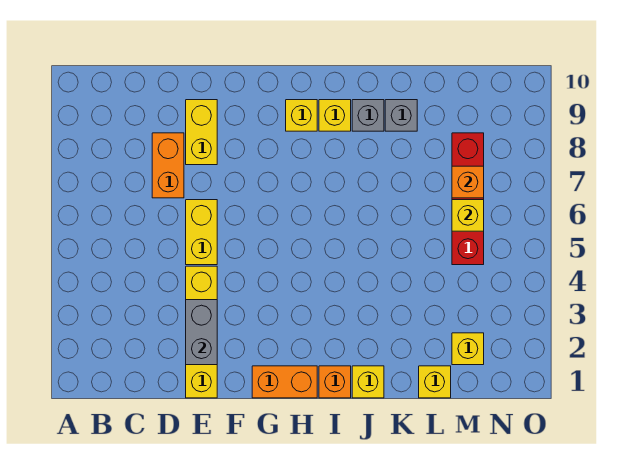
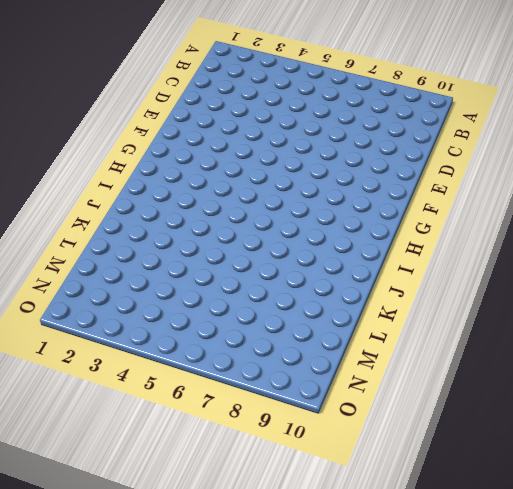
none -> orange brick D7:D8 level 1
none -> yellow brick E1:E4 level 1
none -> yellow brick E5:E6 level 1

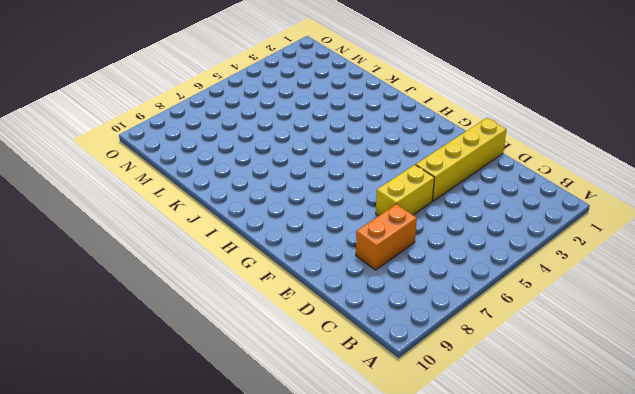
none -> yellow brick E8:E9 level 1
none -> orange brick G1:H1 level 1
none -> yellow brick H9 level 1

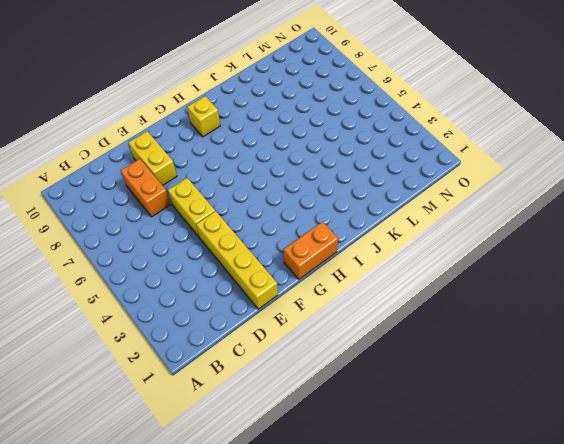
none -> orange brick I1 level 1
none -> yellow brick I9 level 1
none -> yellow brick J1 level 1

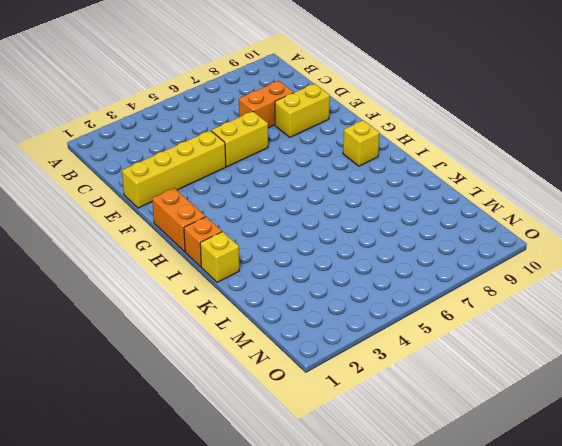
none -> yellow brick I9 level 1
none -> grey brick J9 level 1
none -> grey brick K9 level 1

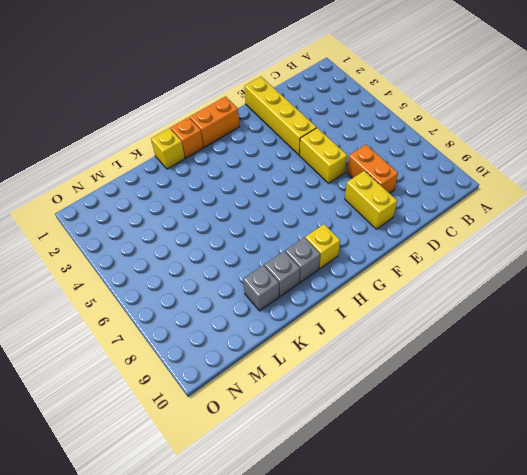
grey brick I9 level 1 -> yellow brick I9 level 1
none -> yellow brick L1 level 1
none -> yellow brick M2 level 1
none -> red brick M5:M8 level 1

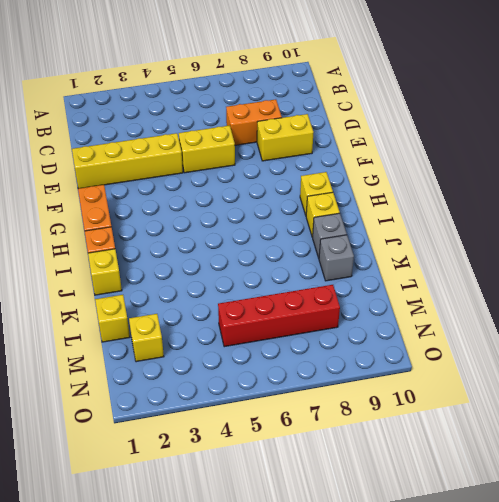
none -> grey brick E2:E3 level 2
none -> yellow brick M6 level 2
none -> orange brick M7 level 2

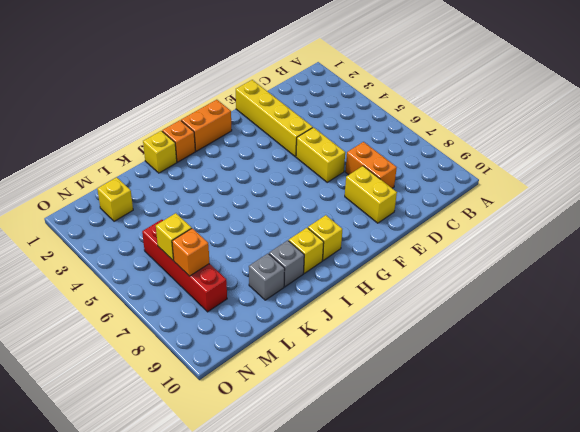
none -> yellow brick L1 level 1
none -> grey brick E2:E3 level 2

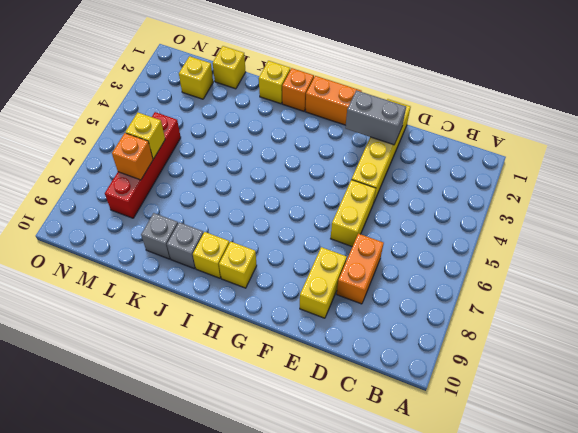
grey brick E2:F2 level 2 -> grey brick E2:E3 level 2

